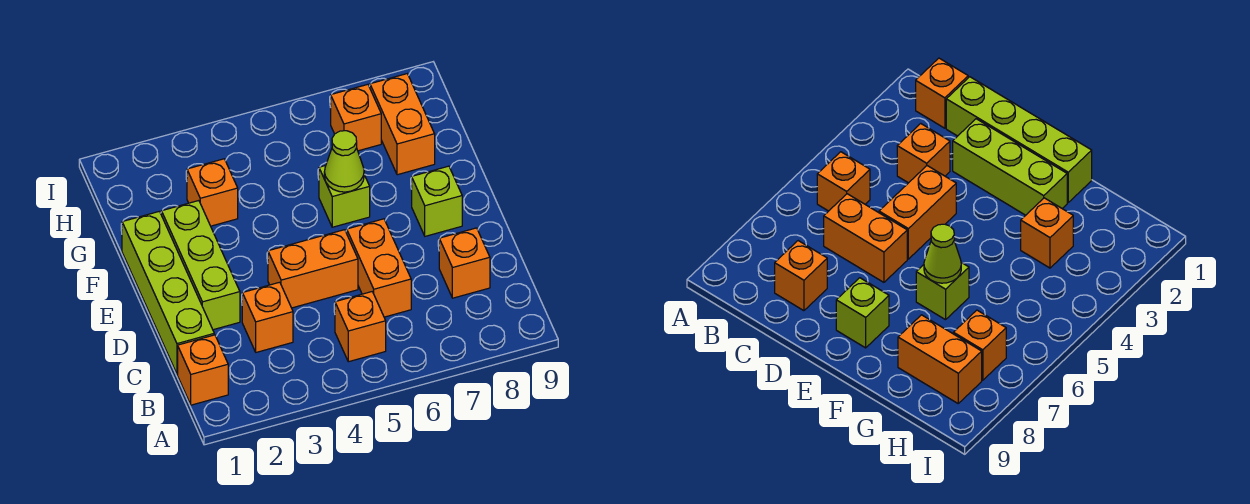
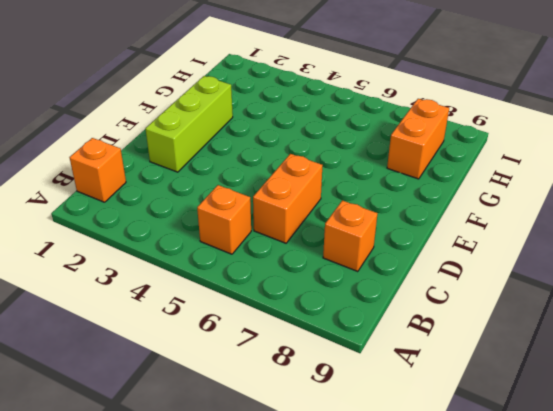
none -> lime brick C1:F1 level 1
none -> orange brick C3 level 1
none -> orange brick D4:D5 level 1

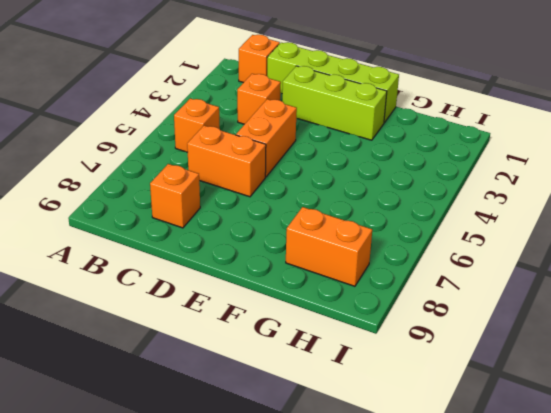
none -> lime brick E8 level 1
none -> lime brick F6 level 1
none -> orange brick G3 level 1

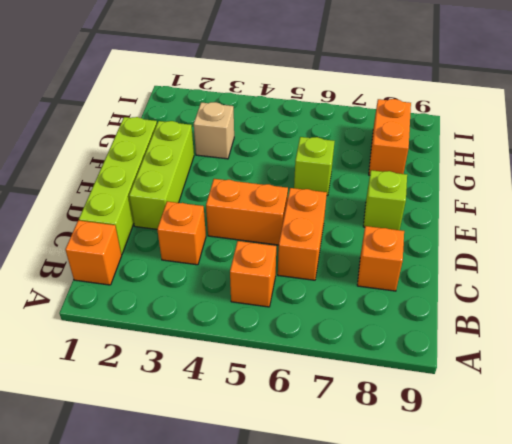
tan brick G3 level 1 -> orange brick G3 level 1
none -> orange brick H7 level 1
none -> lime cone F6 level 2

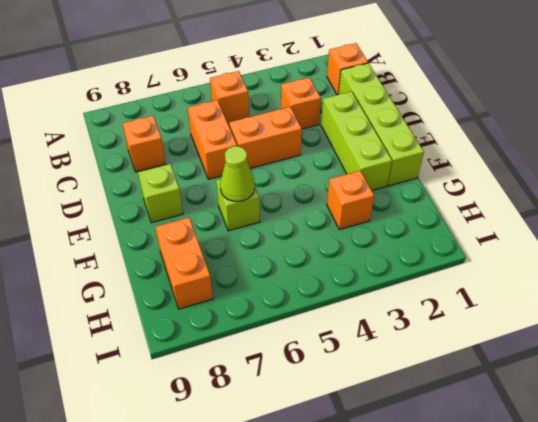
none -> orange brick H7 level 1

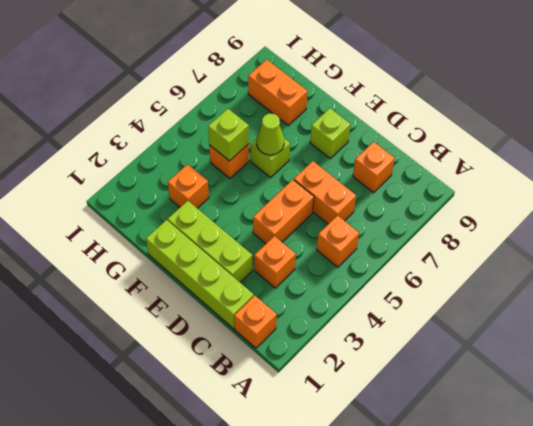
orange brick G5 level 1 -> orange brick H7 level 1
lime brick G5 level 2 -> none

